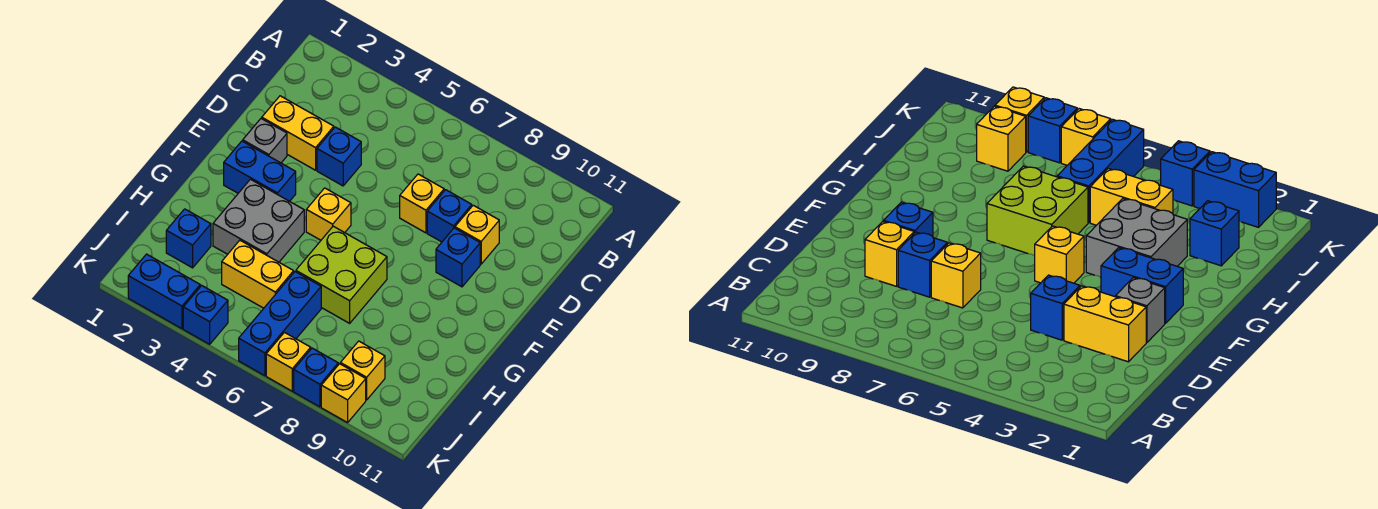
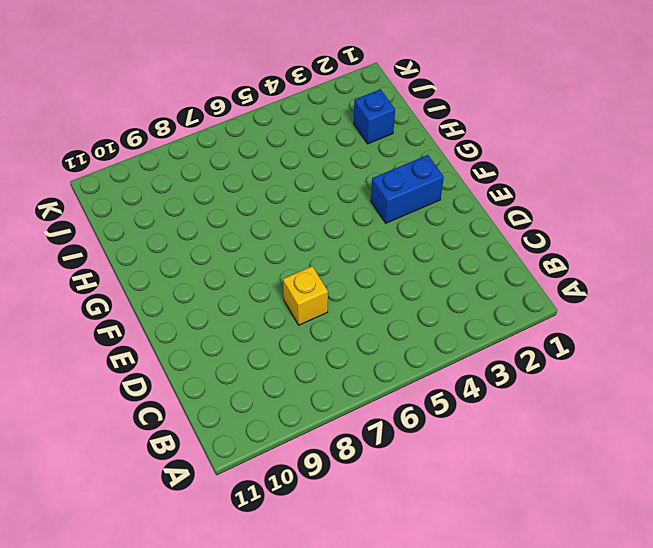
none -> yellow brick D2:D3 level 1
none -> blue brick D4 level 1
none -> blue brick D8 level 1

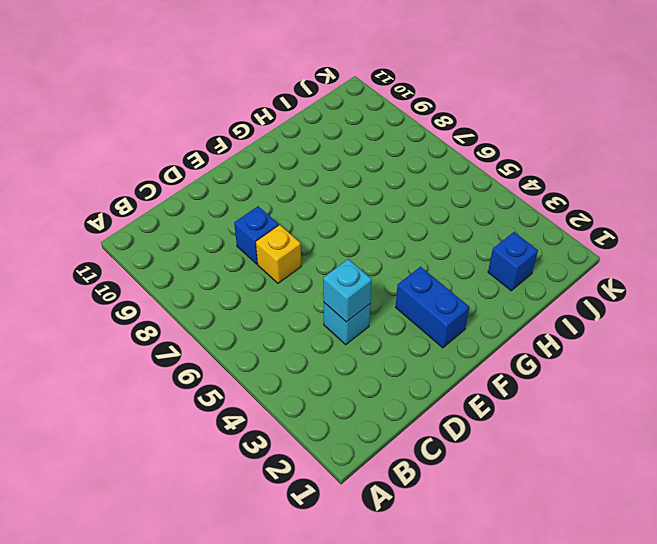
cyan brick D4 level 1 -> blue brick D4 level 1
cyan brick D4 level 2 -> none
none -> yellow brick D2:D3 level 1
none -> yellow brick D9 level 1
none -> grey brick E2 level 1

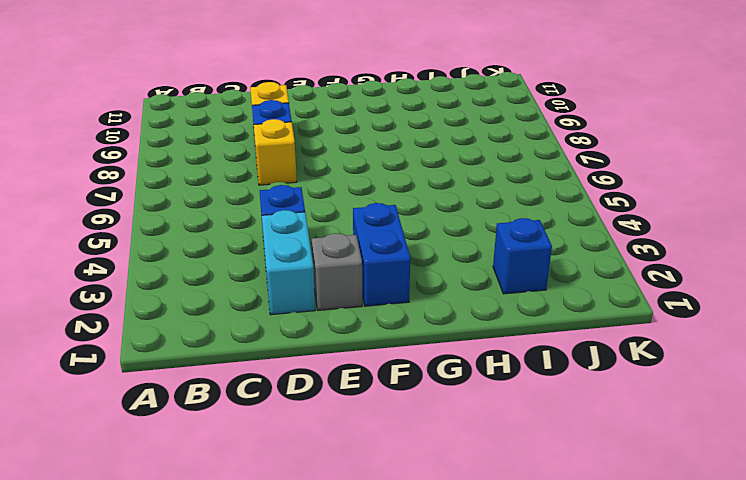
cyan brick D2:D3 level 1 -> yellow brick D2:D3 level 1
none -> blue brick E9 level 1
none -> yellow brick F5 level 1
none -> grey brick G3:H4 level 1

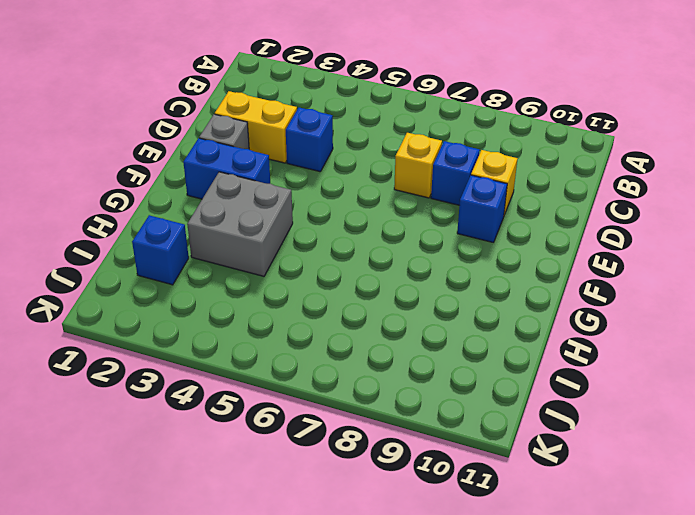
none -> yellow brick F5 level 1
none -> lime brick G6:H7 level 1
none -> yellow brick I4:I5 level 1

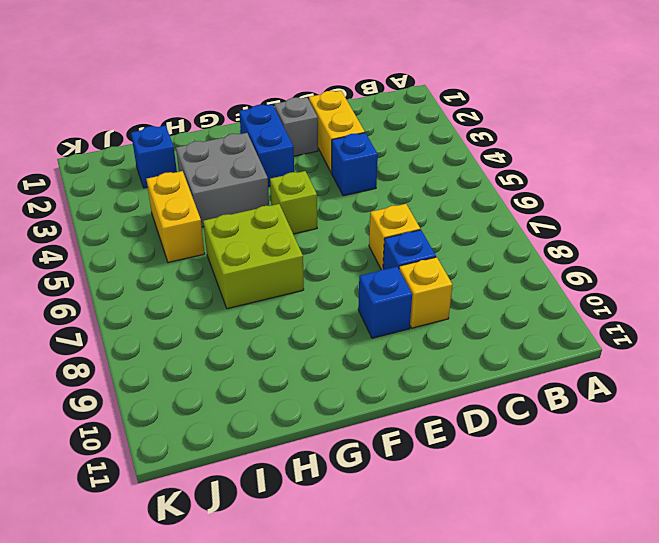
lime brick F5 level 1 -> yellow brick F5 level 1
none -> blue brick I6:K6 level 1
none -> yellow brick J9 level 1
none -> blue brick K2:K3 level 1

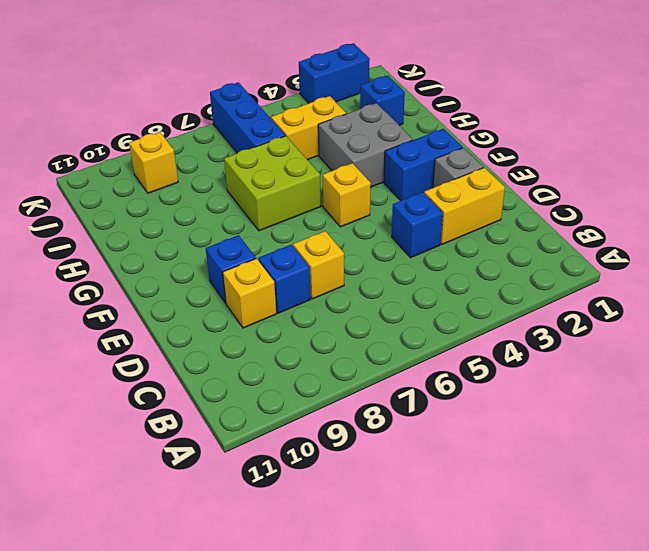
none -> blue brick K4 level 1
none -> yellow brick K7 level 1
none -> blue brick K8 level 1

